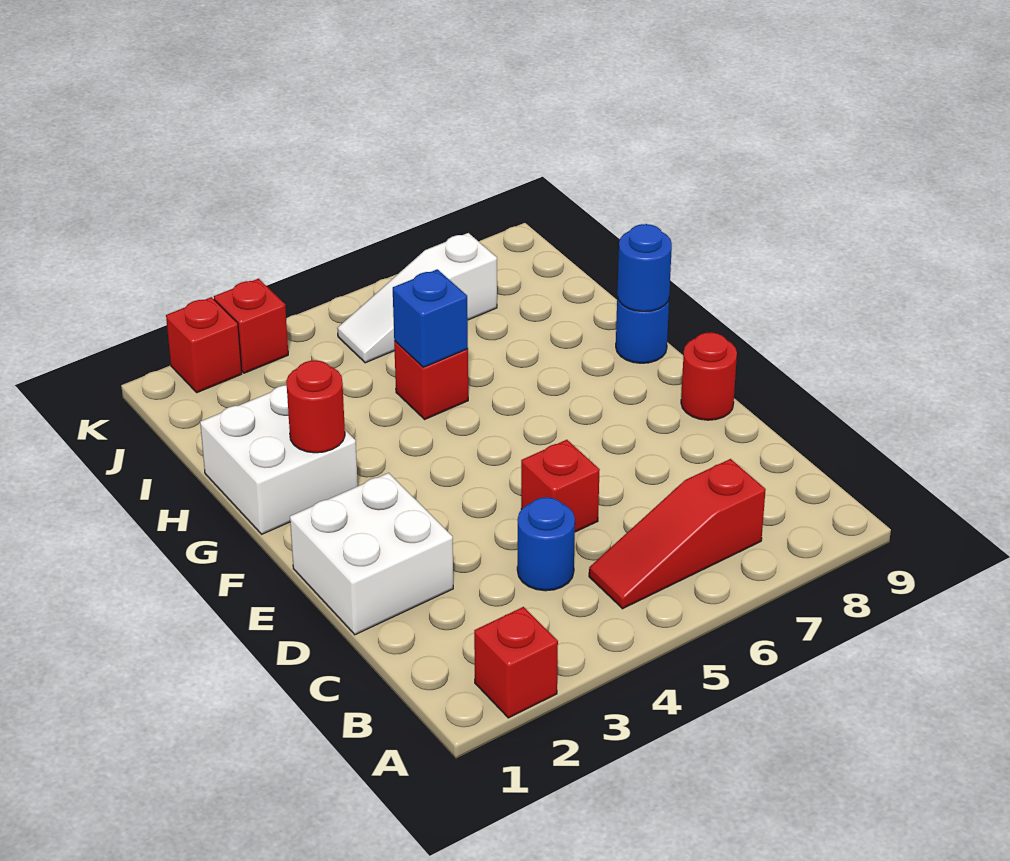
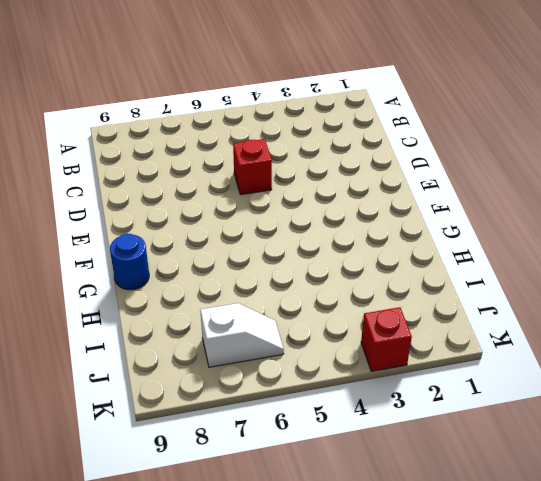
white slope J6:J7 level 1 top 7 -> white slope J5:J7 level 1 top 7
none -> red brick A2 level 1
none -> red slope B5:B7 level 1 top 7
none -> blue round brick C4 level 1

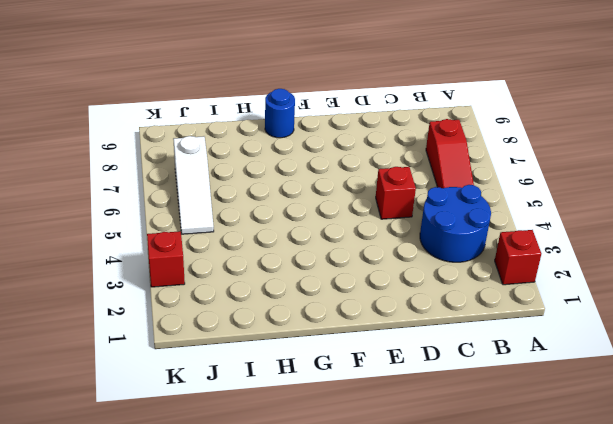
blue round brick B3:C4 level 1 -> blue round brick C4 level 1
none -> white brick D1:E2 level 1
none -> red round brick E9 level 1
none -> white brick G1:H2 level 1

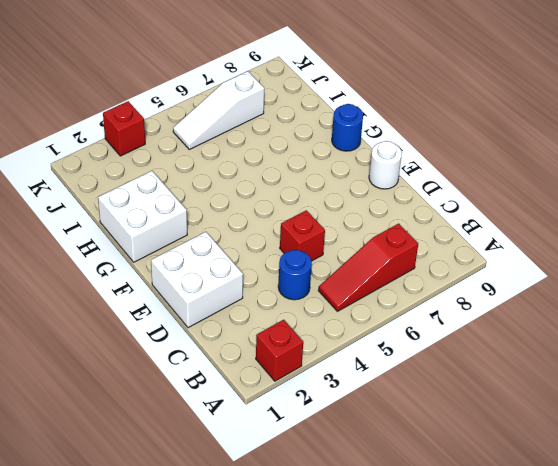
white round brick E9 level 1 -> red round brick E9 level 1
none -> red brick H5 level 1
none -> red brick K2 level 1
none -> red round brick G2 level 2

